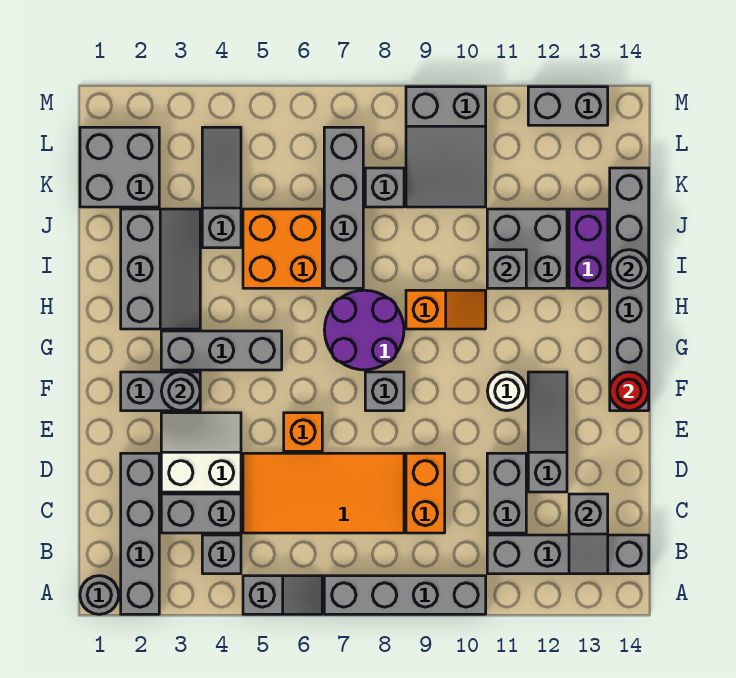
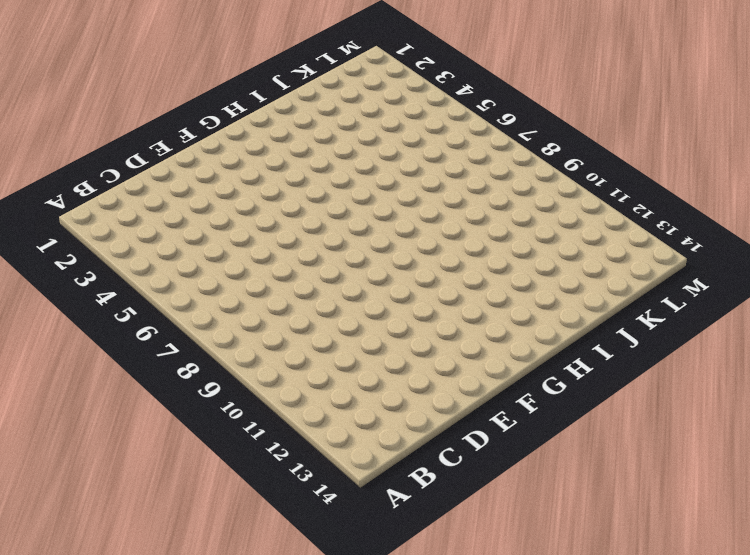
none -> grey round brick A1 level 1
none -> grey brick A2:D2 level 1
none -> grey slope A5:A6 level 1 top 5
none -> grey brick A7:A10 level 1

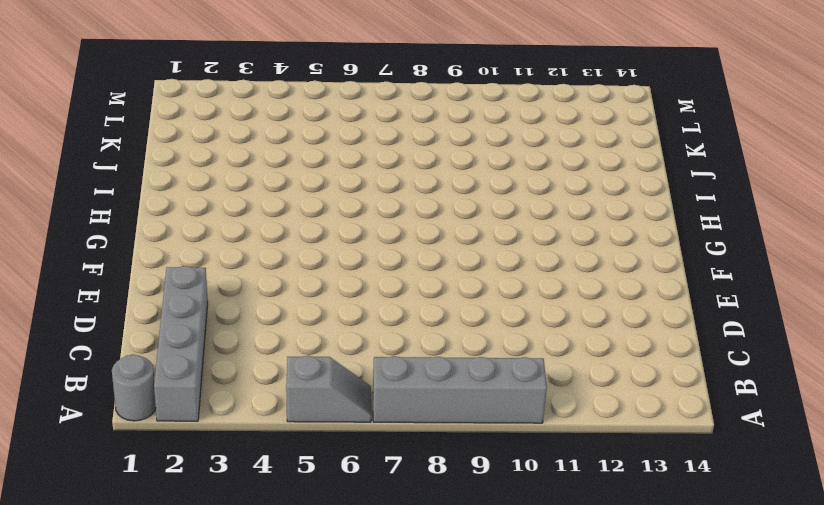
none -> grey brick B4 level 1
none -> grey brick B11:B14 level 1
none -> grey brick C3:C4 level 1
none -> orange tile C5:D8 level 1

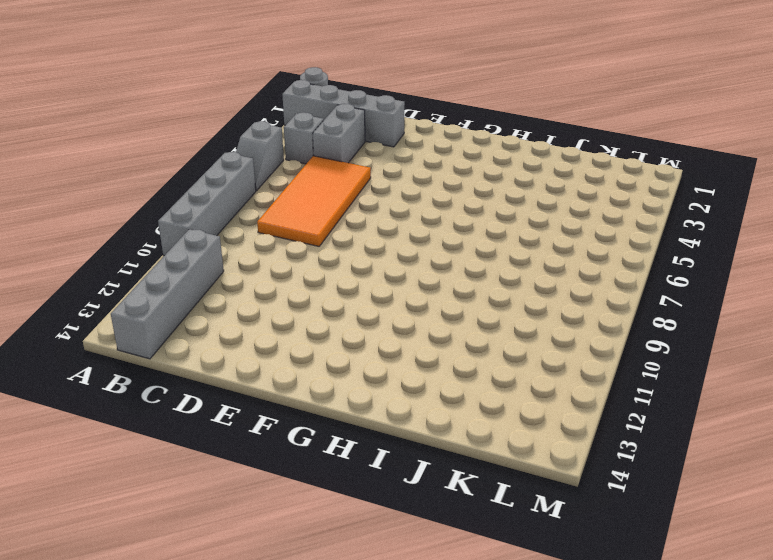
none -> orange brick C9:D9 level 1
none -> grey brick C11:D11 level 1
none -> white slope D3:E4 level 1 top D
none -> grey slope D12:F12 level 1 top D

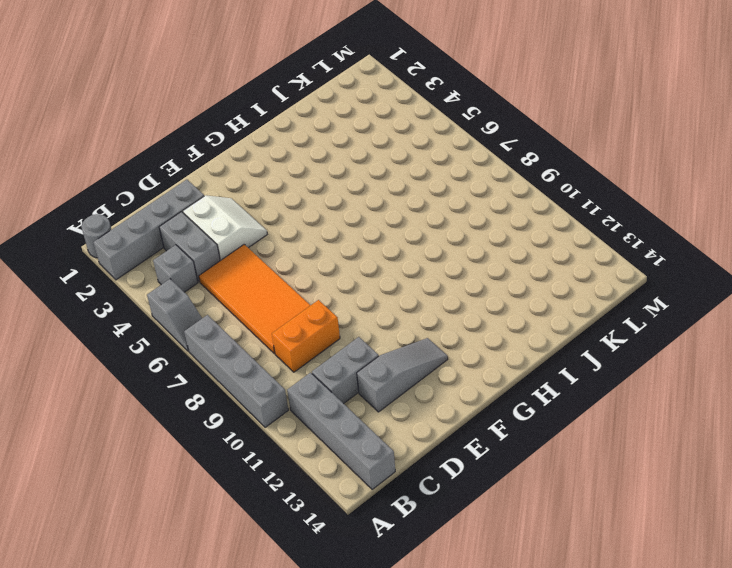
none -> orange brick E6 level 1
none -> grey brick F2:F3 level 1
none -> grey brick F8 level 1
none -> white round brick F11 level 1

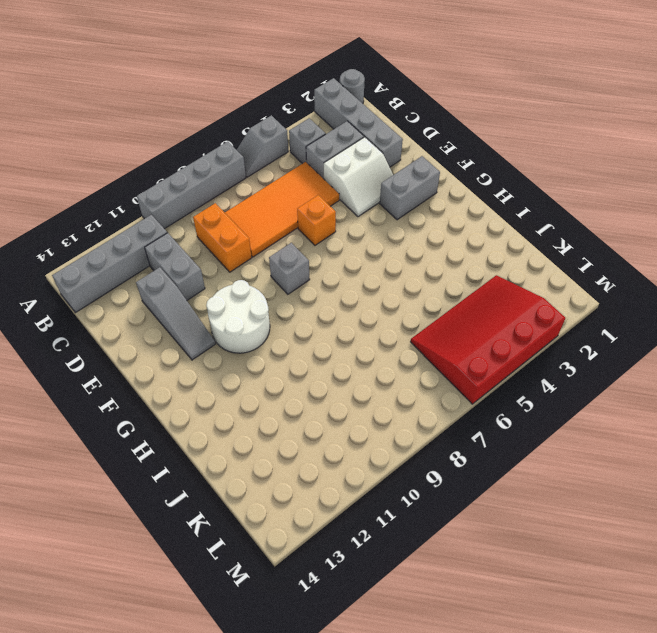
white round brick F10:G11 level 1 -> white round brick F11 level 1
red slope K3:M6 level 1 top M -> grey slope J4:L4 level 1 top J
none -> grey brick F14:K14 level 1
none -> grey brick G3:G5 level 1
none -> purple round brick G7:H8 level 1
none -> grey slope H2:J3 level 1 top 2

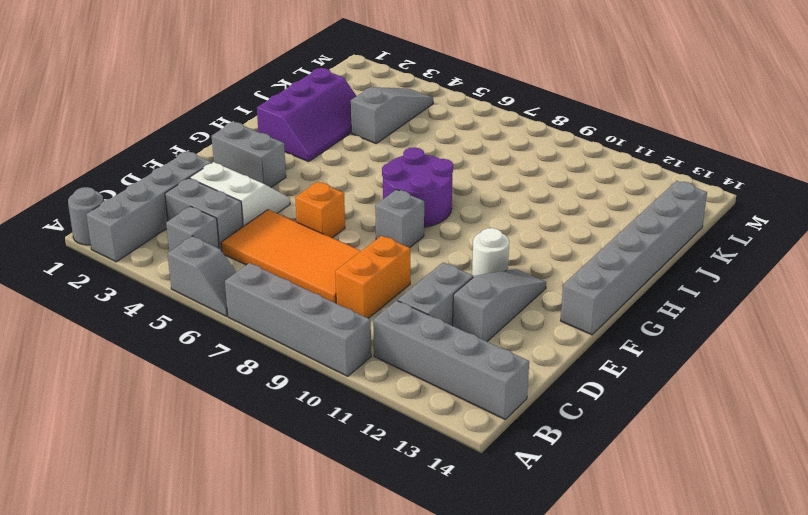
purple slope H2:J3 level 1 top 2 -> grey slope H2:J3 level 1 top 2
none -> grey brick G3:G5 level 1
none -> orange slope H9:H10 level 1 top 9
none -> orange brick I5:J6 level 1
none -> grey brick I7:L7 level 1

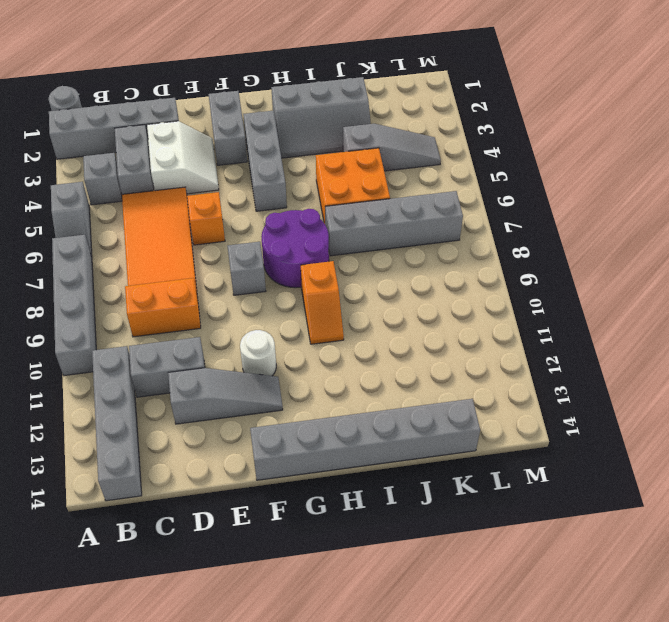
none -> grey brick I11:J12 level 1
none -> purple brick I13:J13 level 1
none -> grey brick K1:L2 level 1
none -> grey brick K8 level 1

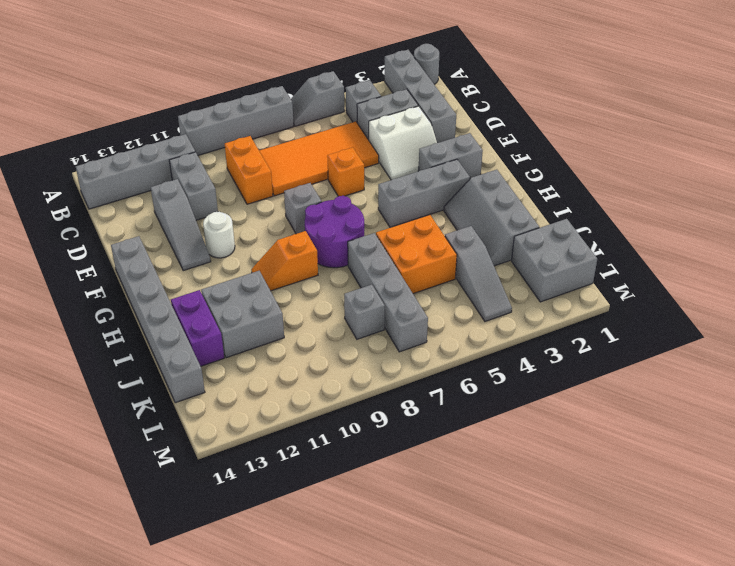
none -> grey slope K9:M10 level 1 top M
none -> grey brick M12:M13 level 1
none -> grey slope B13:C13 level 2 top C
none -> grey round brick F3 level 2

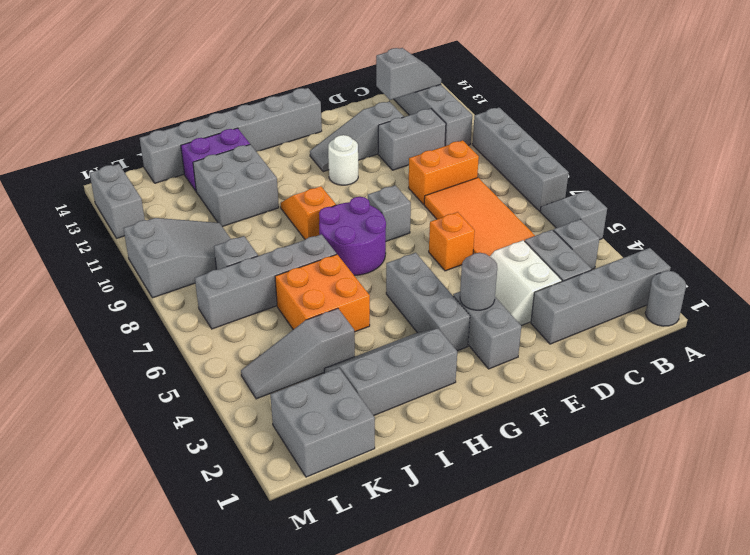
none -> red round brick F14 level 2
none -> grey brick I11 level 2
none -> grey round brick I14 level 2

